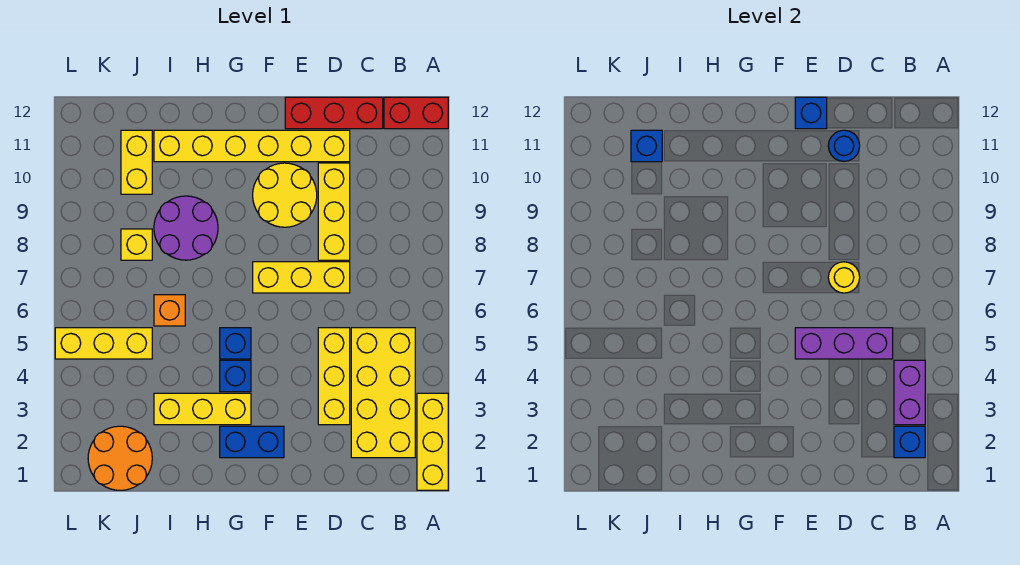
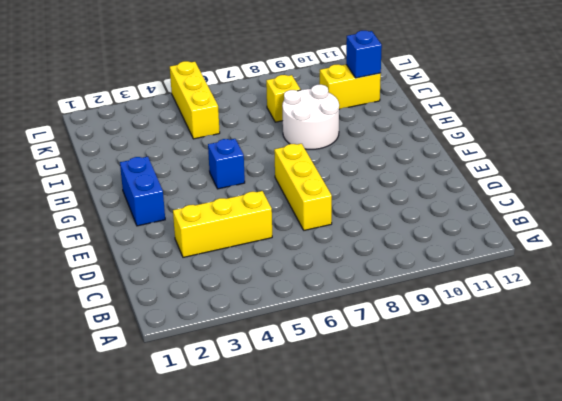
white round brick H8:I9 level 1 -> purple round brick H8:I9 level 1
none -> yellow brick A1:A3 level 1
none -> red brick A12:B12 level 1
none -> yellow brick B2:C5 level 1

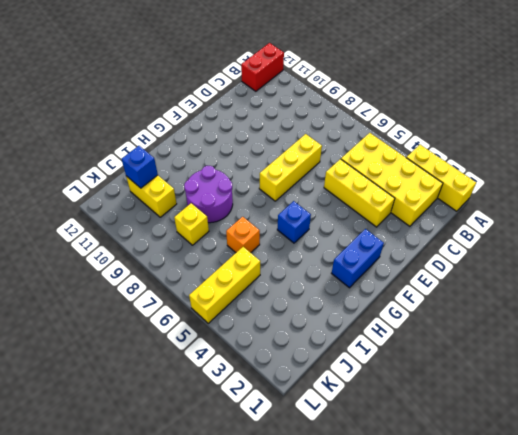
none -> red brick C12:E12 level 1
none -> yellow brick D8:D10 level 1
none -> yellow brick D11:I11 level 1

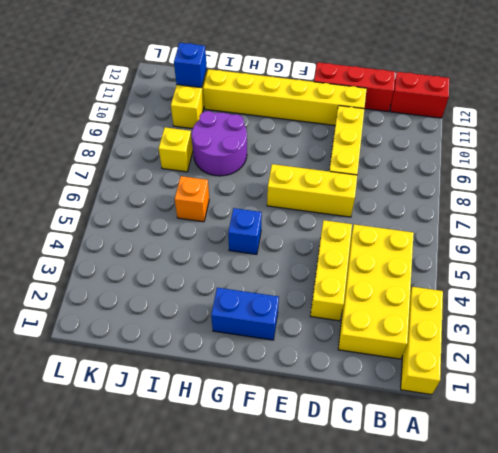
none -> yellow round brick E9:F10 level 1
none -> yellow brick G3:I3 level 1
none -> blue brick G4 level 1

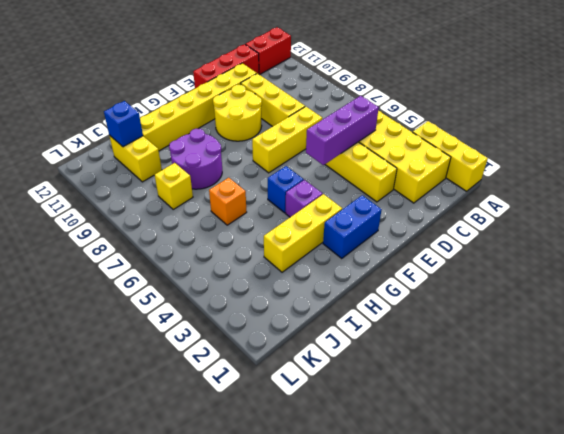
purple brick G4 level 1 -> blue brick G4 level 1
none -> orange round brick J1:K2 level 1
none -> yellow brick J5:L5 level 1
none -> blue brick B2 level 2

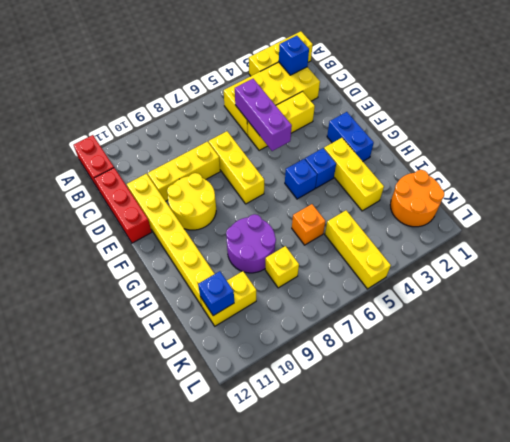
none -> purple brick B3:B4 level 2
none -> yellow round brick D7 level 2
none -> blue round brick D11 level 2

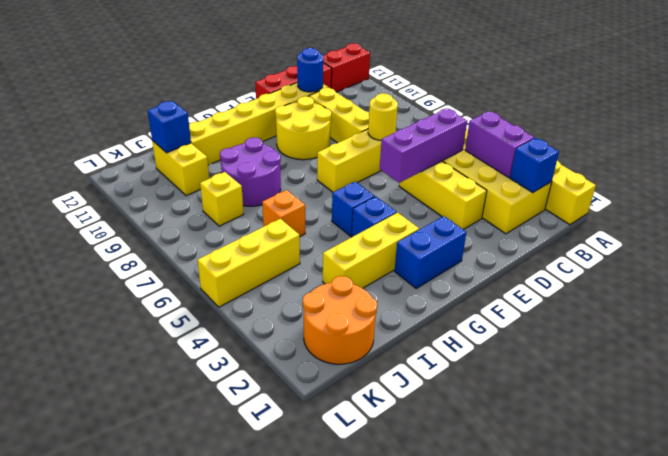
none -> blue brick E12 level 2

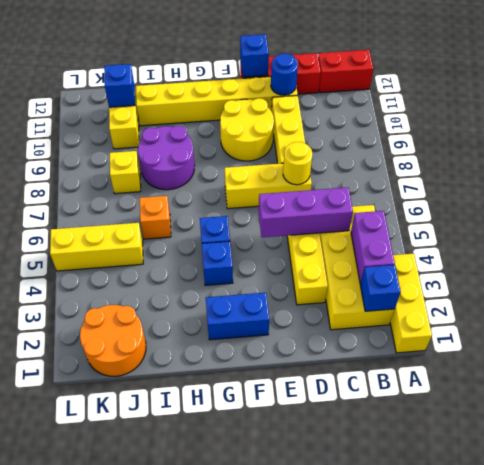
none -> yellow brick G3:I3 level 1

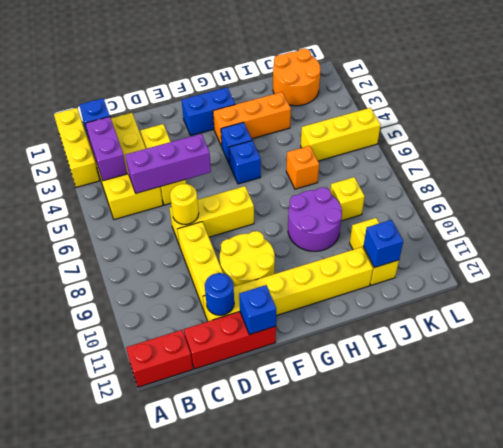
orange brick G3:I3 level 1 -> yellow brick G3:I3 level 1

